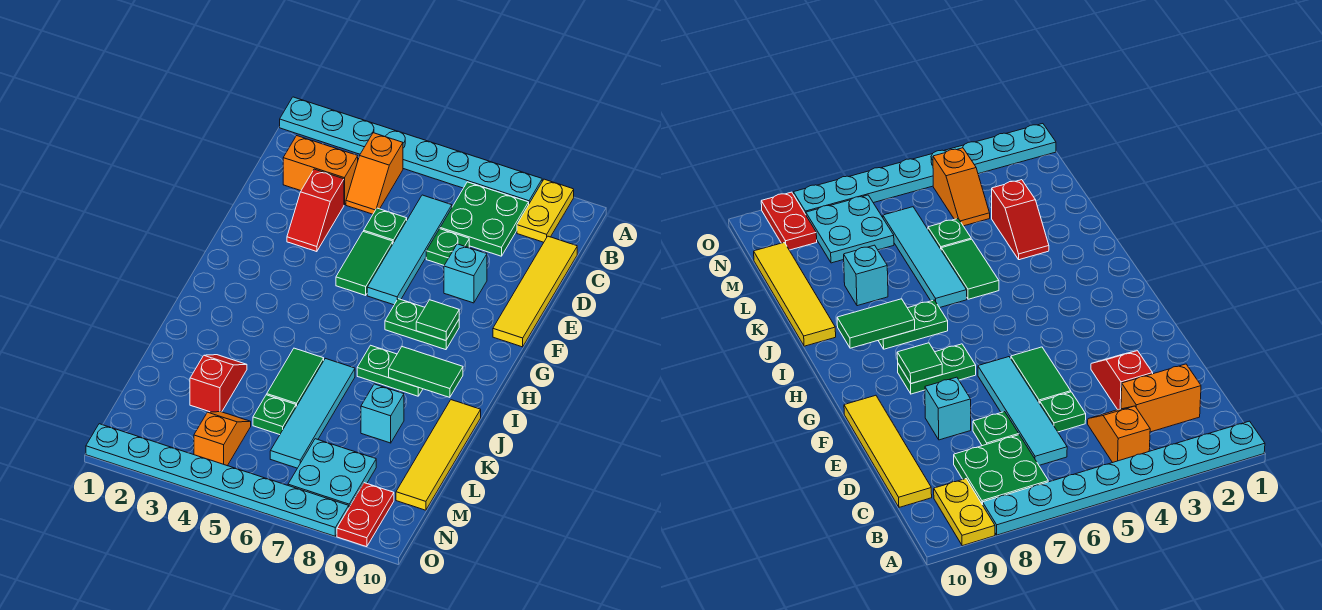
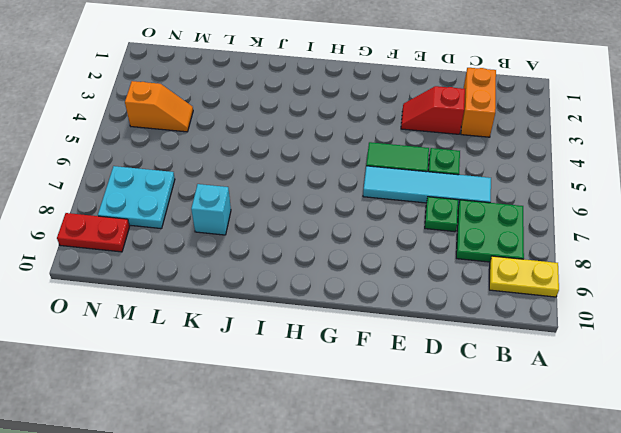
none -> cyan plate A1:A8 level 1
none -> orange slope B4:C4 level 1 top B
none -> yellow tile C10:F10 level 1

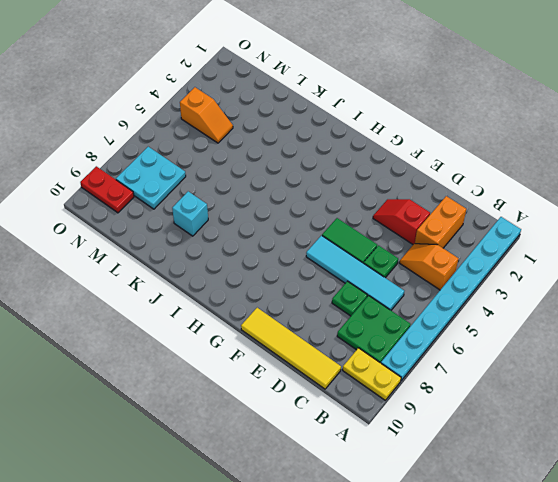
none -> cyan brick E8 level 1
none -> green plate G7:G8 level 1
none -> green plate I7:I8 level 1

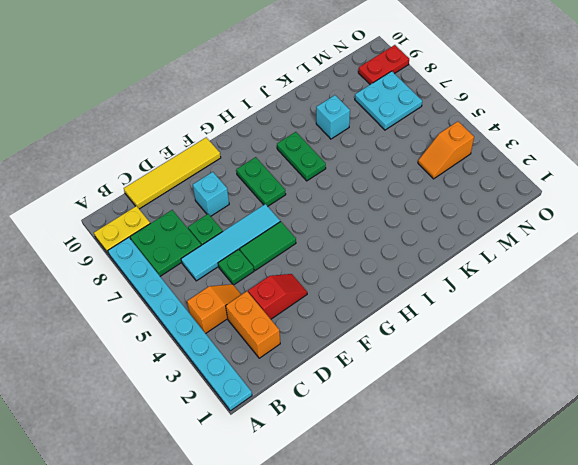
none -> green tile J5:K5 level 1
none -> cyan tile J6:M6 level 1
none -> yellow tile J10:M10 level 1

